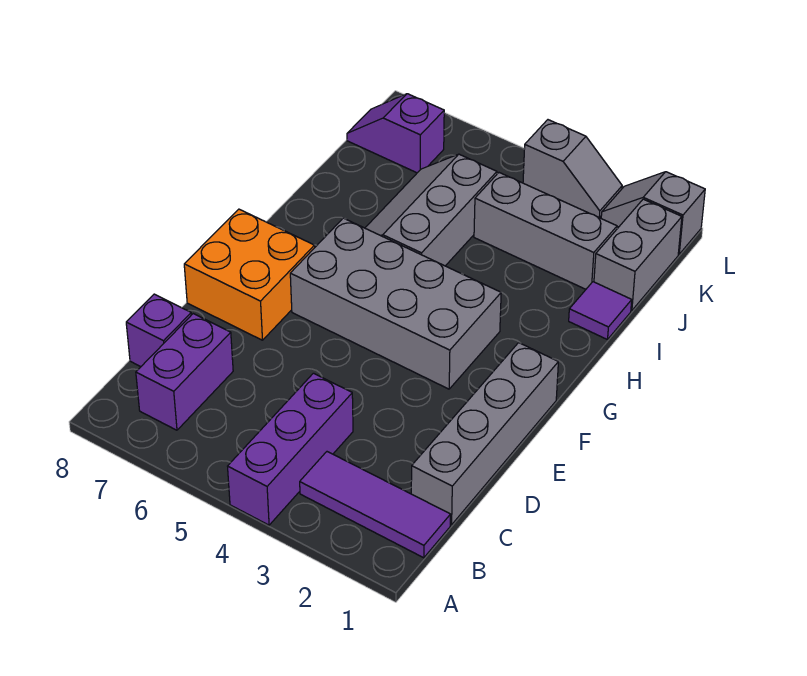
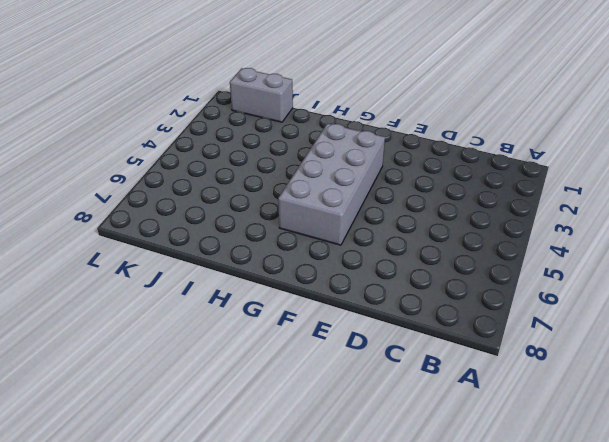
none -> purple brick A4:C4 level 1
none -> purple tile B1:B3 level 1
none -> purple brick B7:C7 level 1

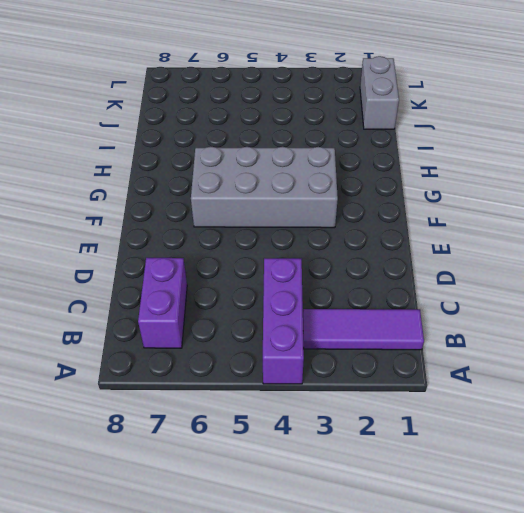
none -> grey brick C1:F1 level 1
none -> purple brick C8 level 1
none -> orange brick E7:F8 level 1

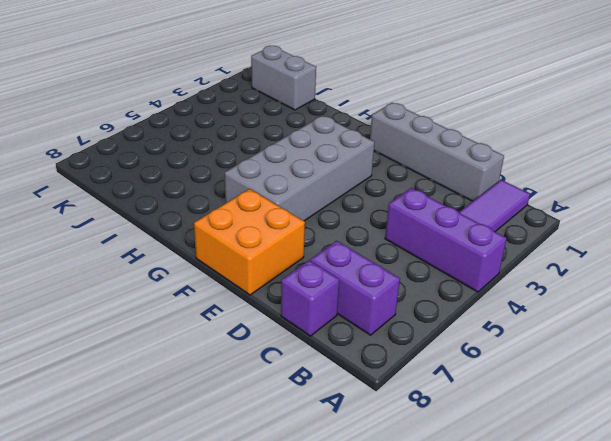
none -> grey slope H5:J6 level 1 top 5
none -> purple tile I1 level 1
none -> grey brick J2:J4 level 1

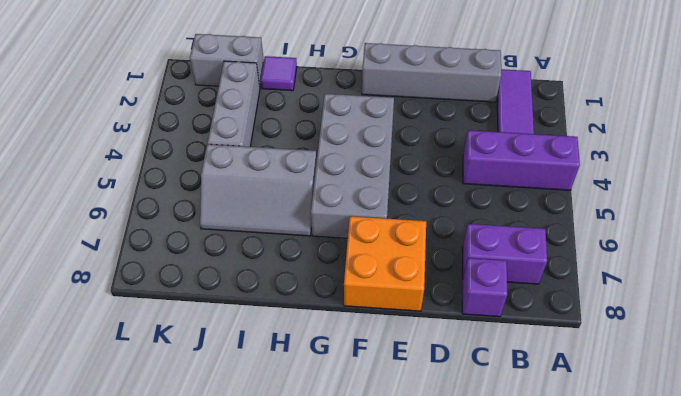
none -> purple slope K7:K8 level 1 top 7
none -> grey slope L1:L2 level 1 top 1
none -> grey slope L3:L4 level 1 top 4

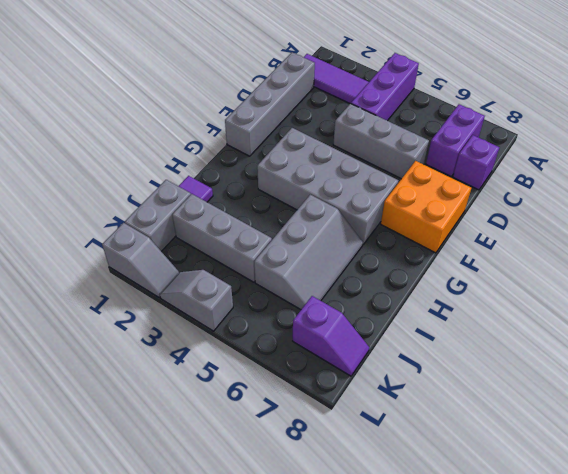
grey brick D4:D6 level 1 -> none

